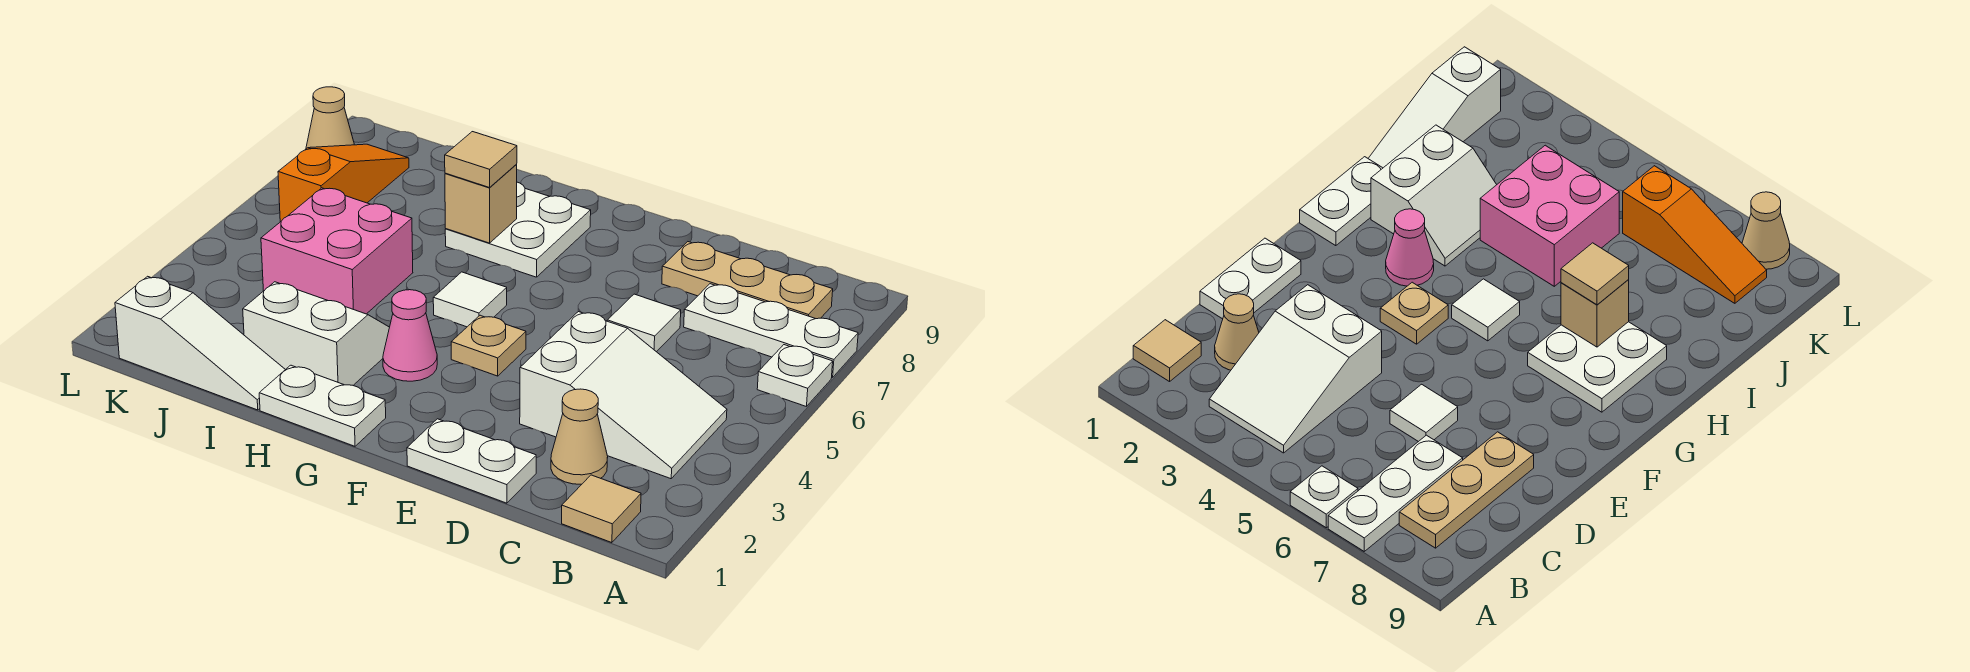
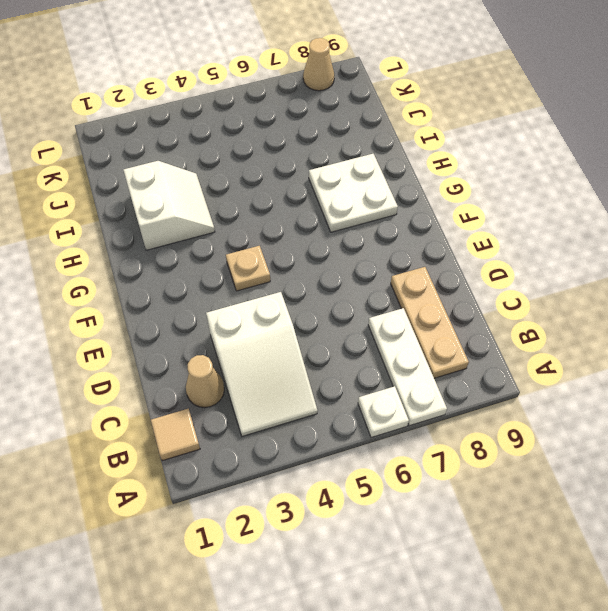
none -> white plate D1:E1 level 1
none -> white tile D6 level 1
none -> white plate G1:H1 level 1

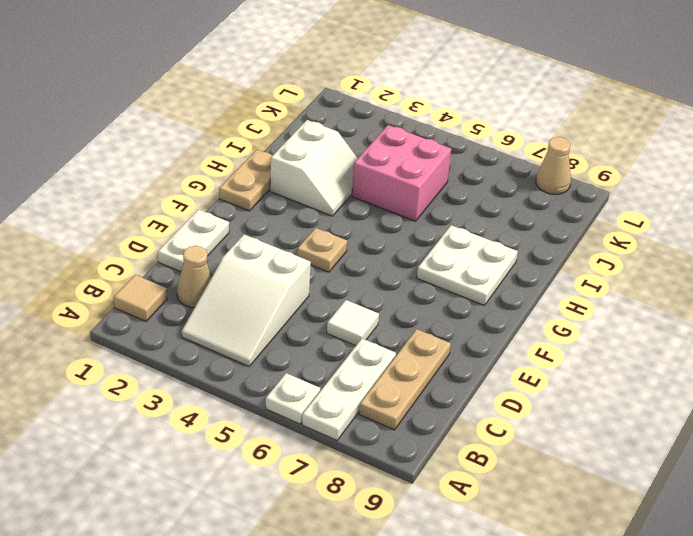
tan plate G1:H1 level 1 -> white plate G1:H1 level 1
none -> pink cone G3 level 1
none -> white tile G5 level 1
none -> white slope I1:K1 level 1 top K

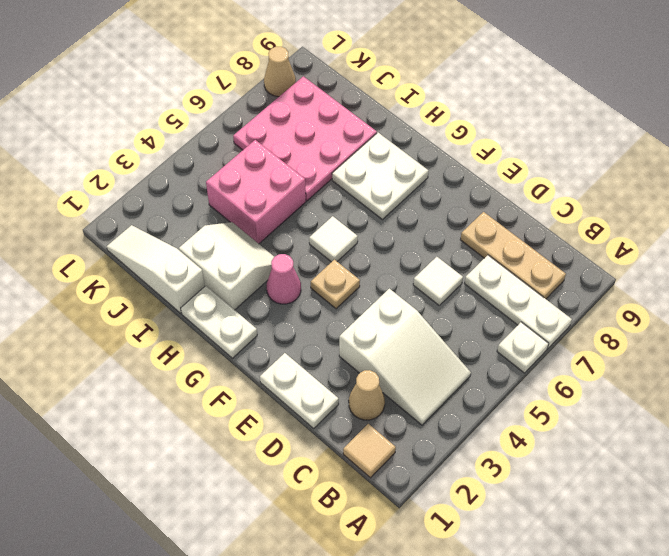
white slope I1:K1 level 1 top I -> white slope I1:K1 level 1 top K
pink plate I6:K8 level 1 -> orange slope K6:K8 level 1 top 6
none -> tan brick H7 level 2
none -> tan tile H7 level 3

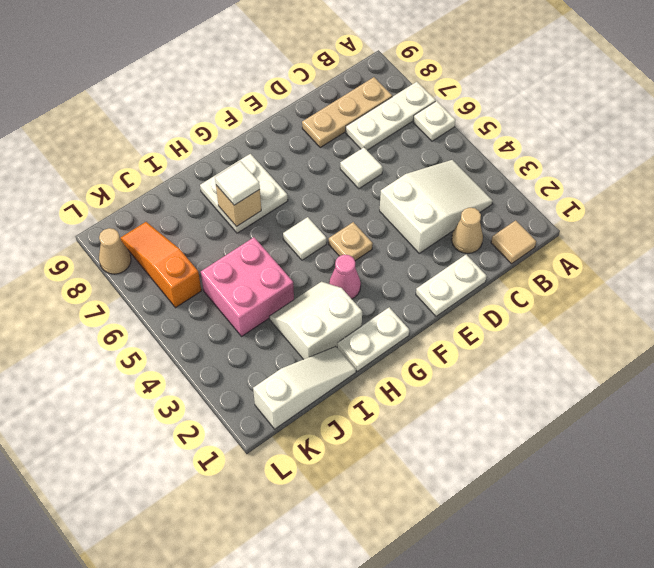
white tile H7 level 3 -> tan tile H7 level 3

